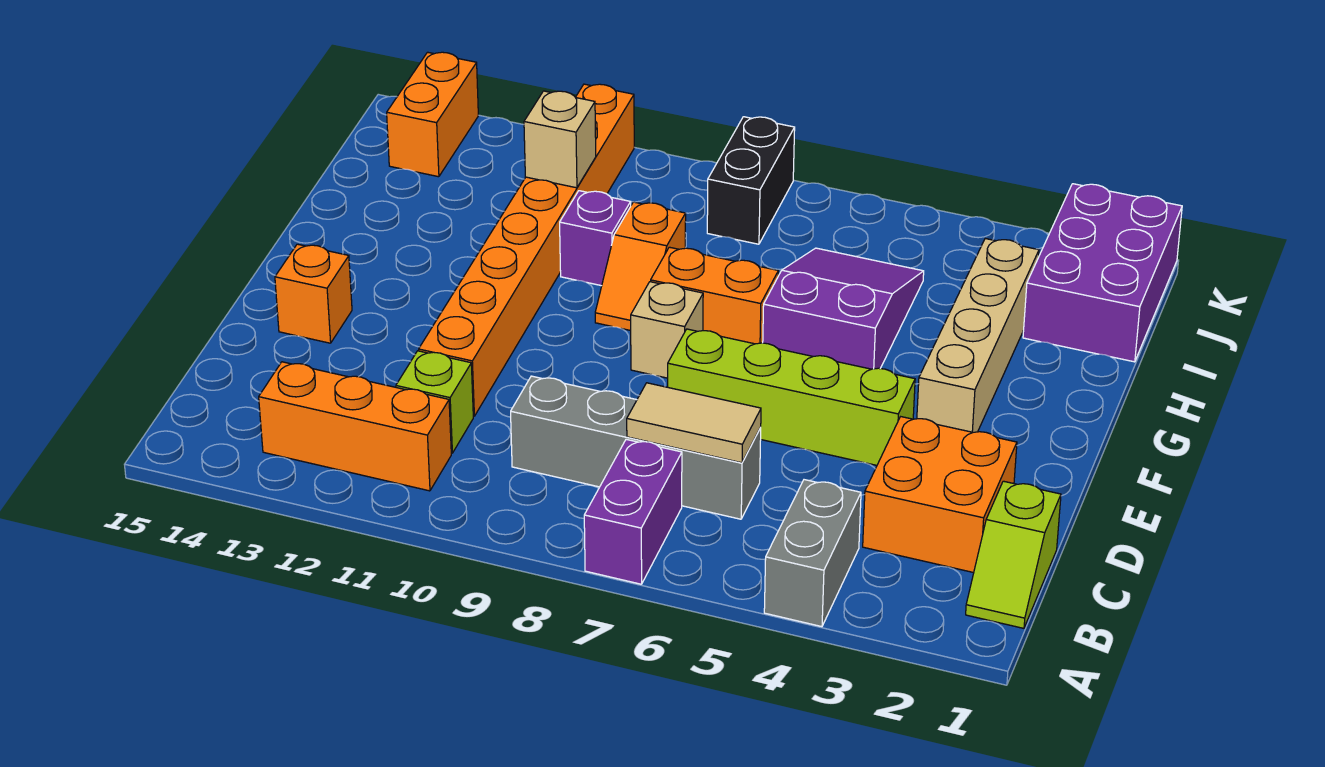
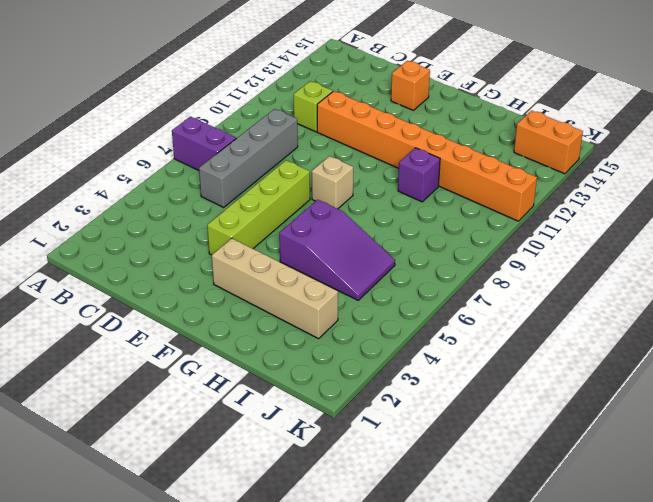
none -> grey brick A4:B4 level 1
none -> lime slope B1:C1 level 1 top C
none -> orange brick B11:B13 level 1

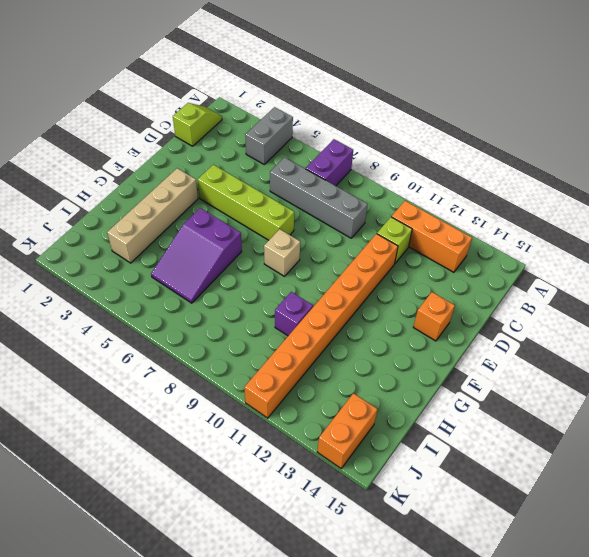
none -> orange brick C2:D3 level 1
none -> orange brick G7:G8 level 1
none -> orange slope G9:H9 level 1 top H

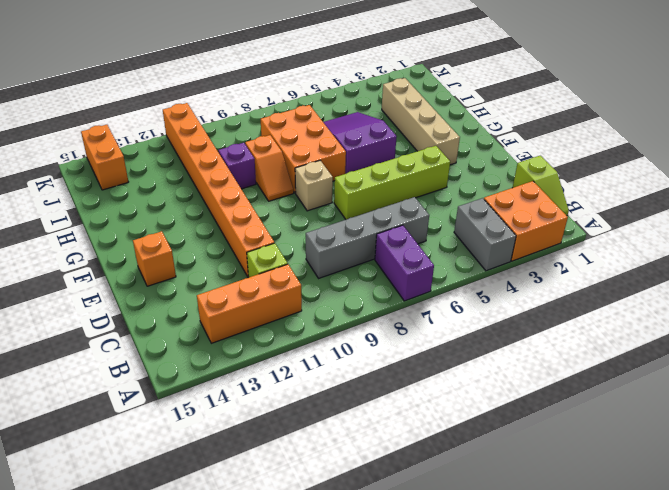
orange brick A2:B3 level 1 -> orange brick C2:D3 level 1
orange brick G7:I8 level 1 -> orange brick G7:G8 level 1
none -> purple brick I1:K2 level 1
none -> black brick J8:K8 level 1
none -> tan tile C6:C7 level 2

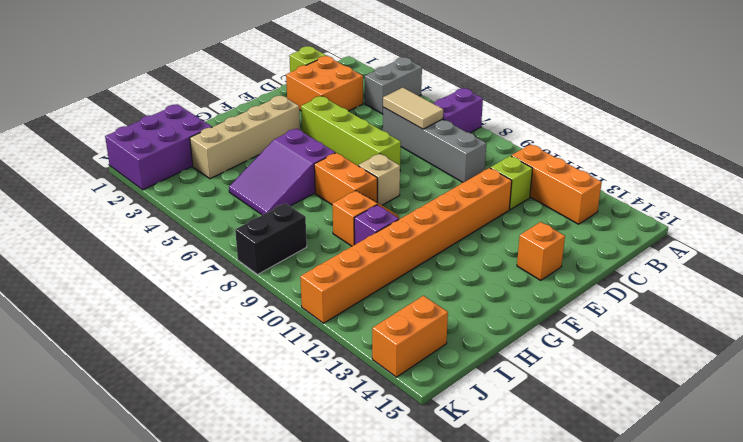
none -> tan brick I11 level 2

